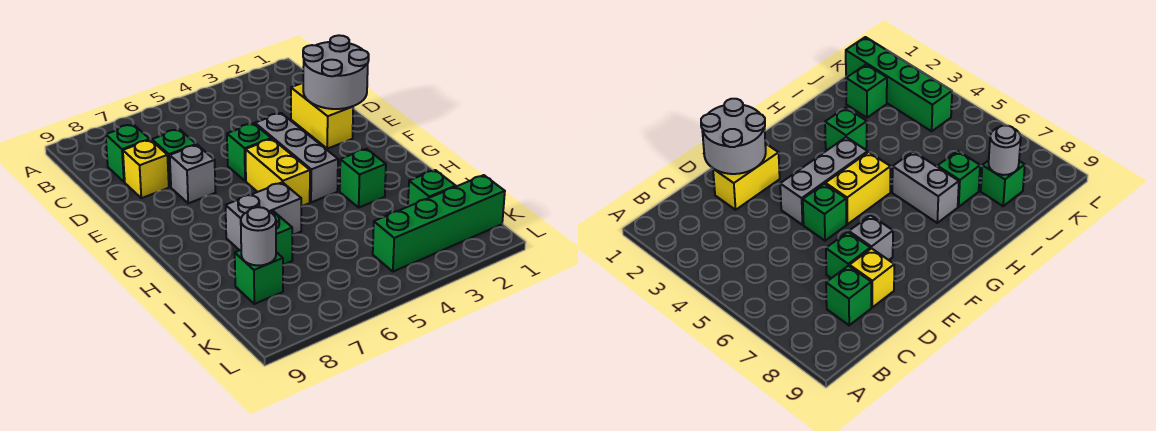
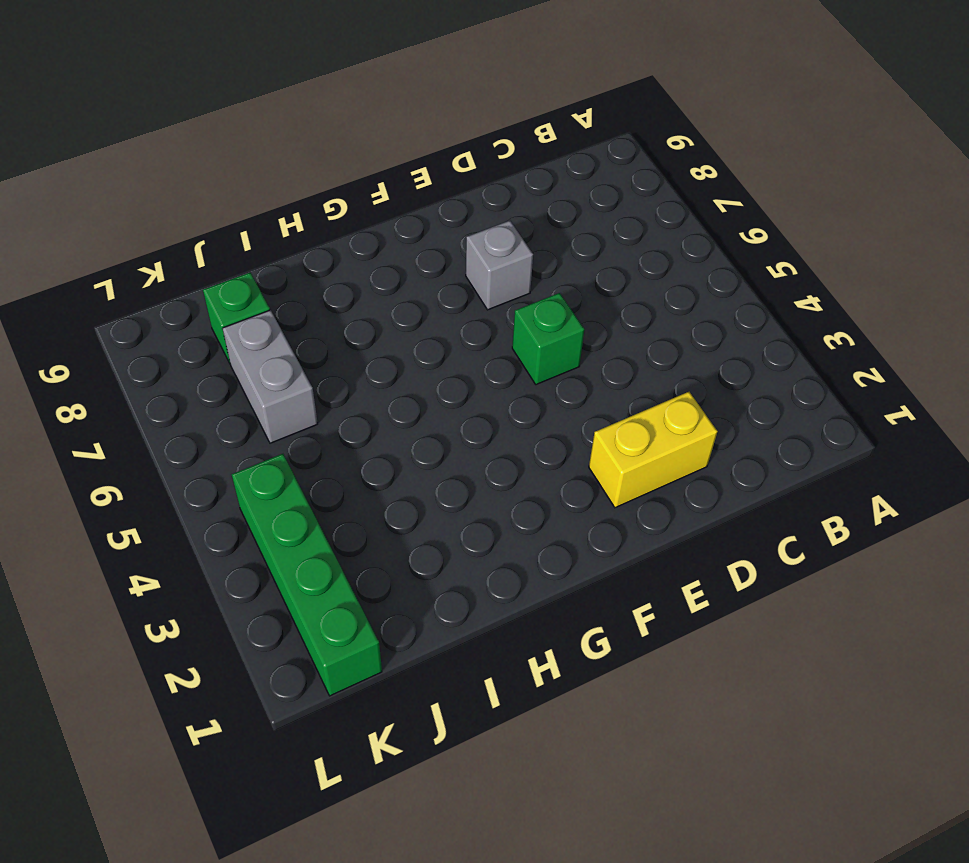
grey brick J6:J7 level 1 -> grey brick H6:H7 level 1
none -> green brick C8 level 1
none -> green brick D7 level 1
none -> yellow brick D8 level 1

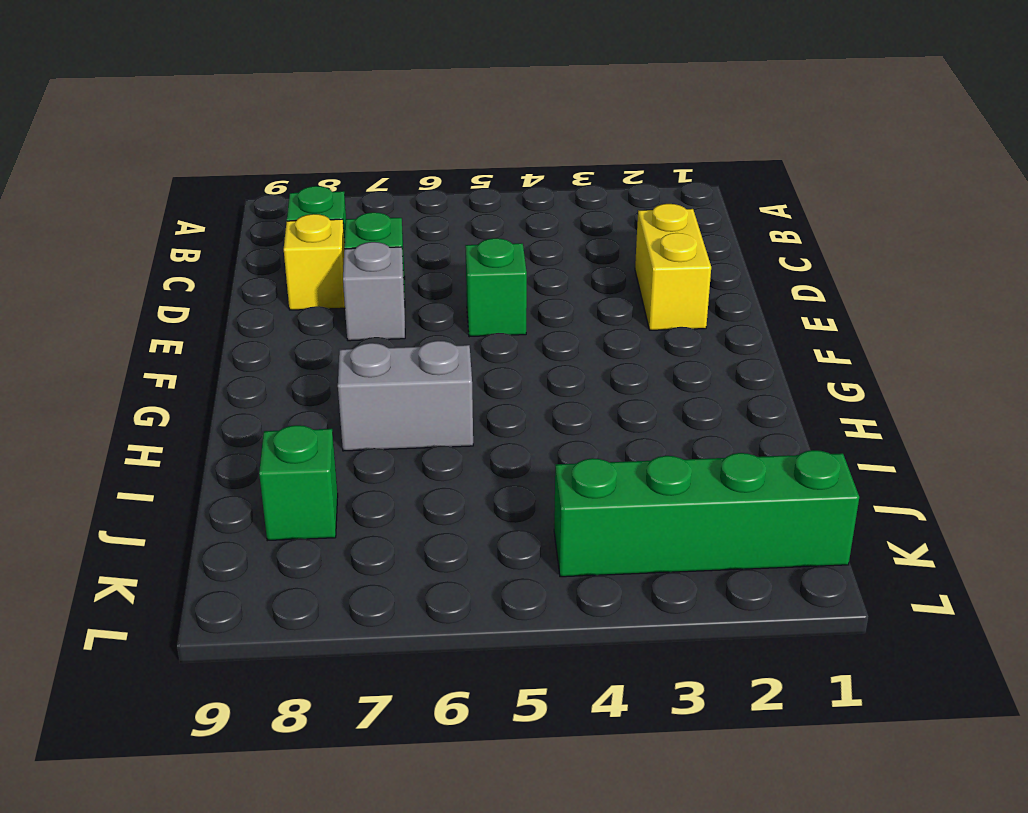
none -> grey brick E4:G4 level 1
none -> yellow brick F5:G5 level 1
none -> green brick H3 level 1

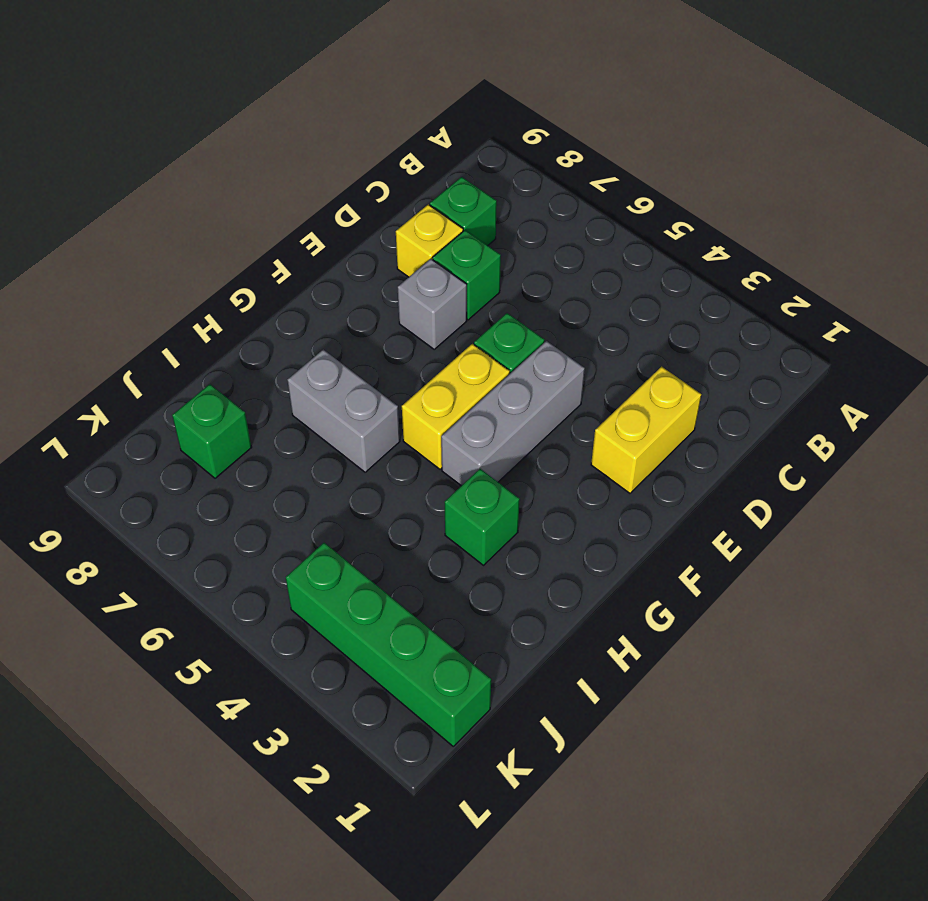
none -> green brick I7 level 1
none -> green brick J2 level 1
none -> grey round brick D1:E2 level 2

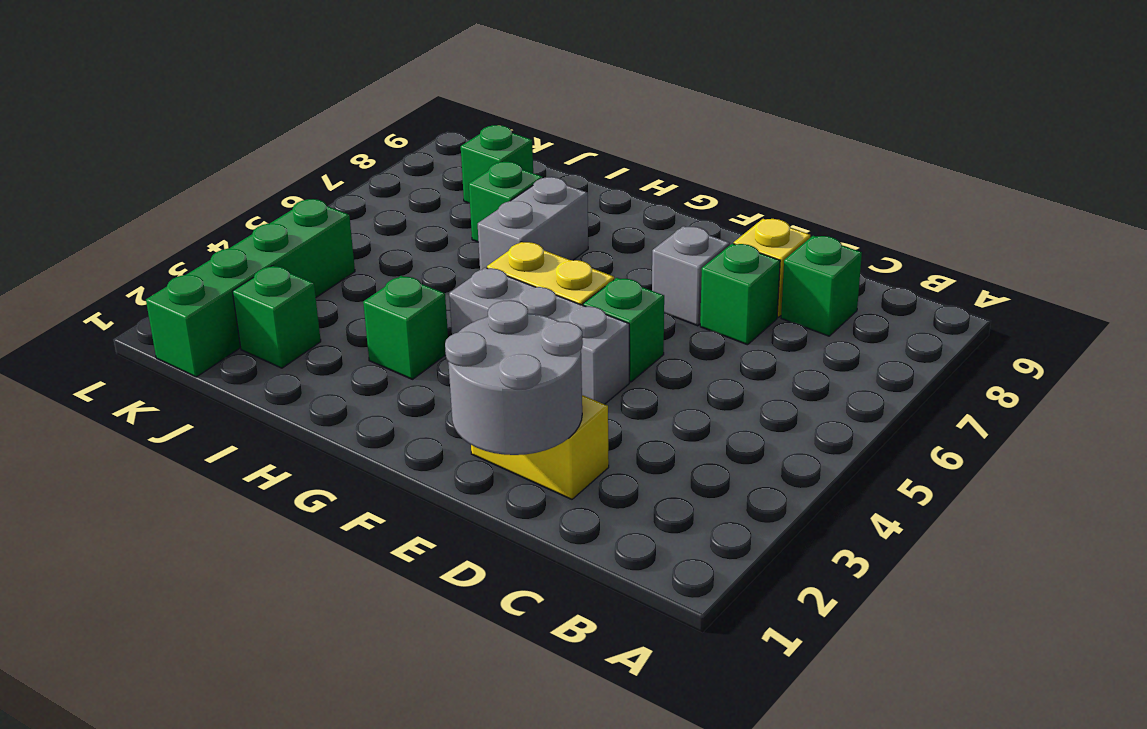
none -> grey round brick J8 level 2

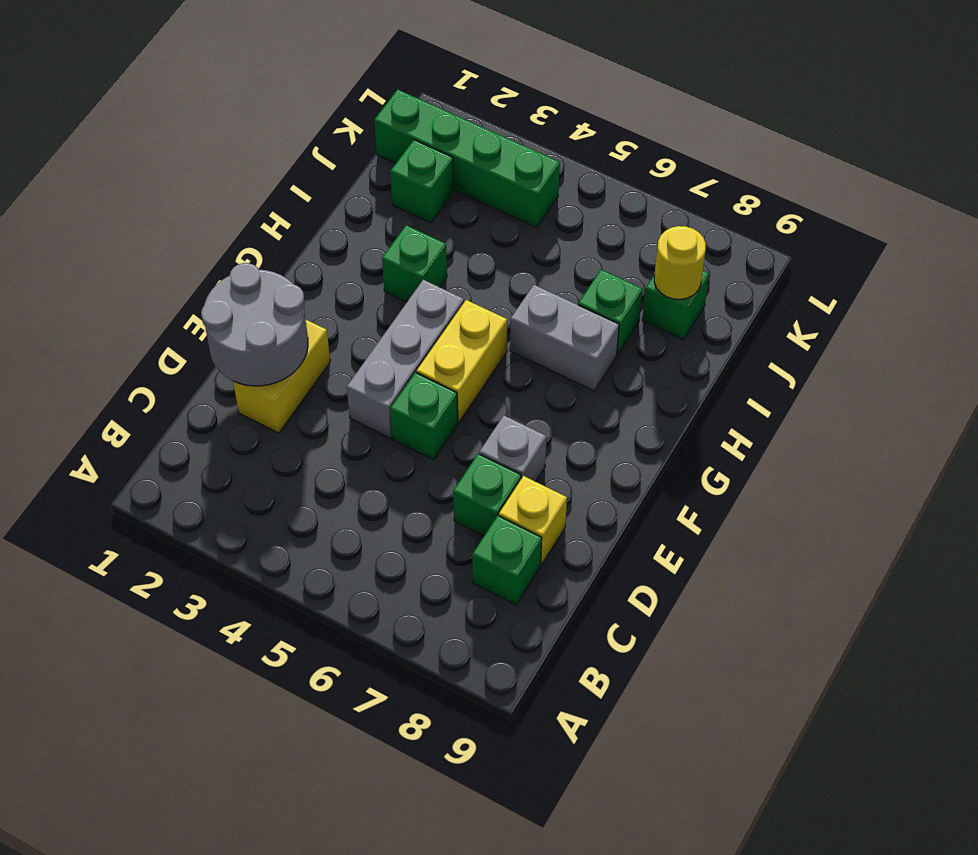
yellow round brick J8 level 2 -> grey round brick J8 level 2

